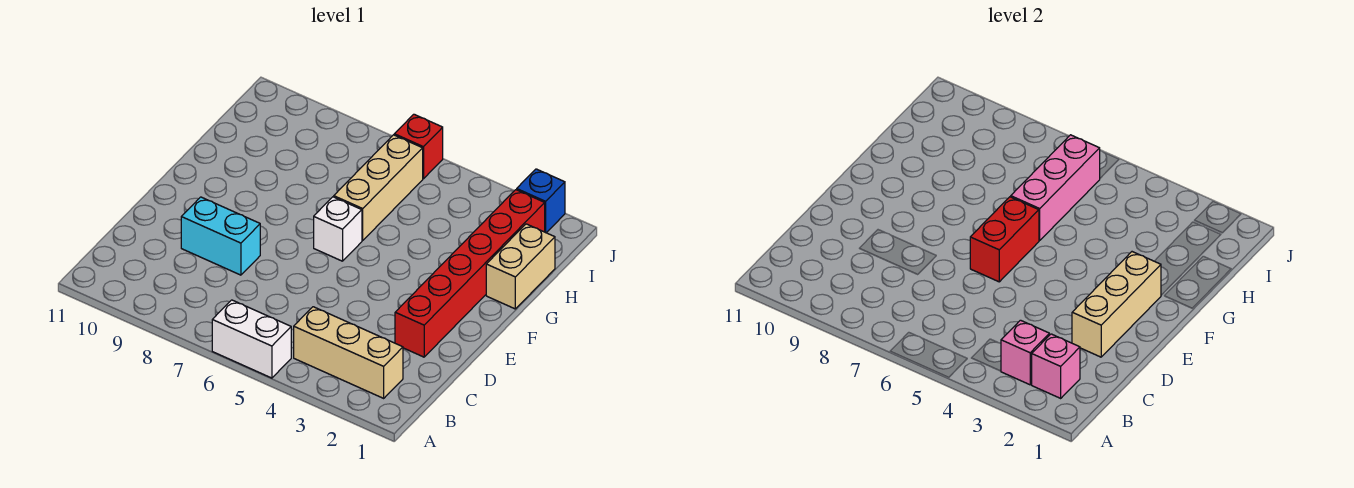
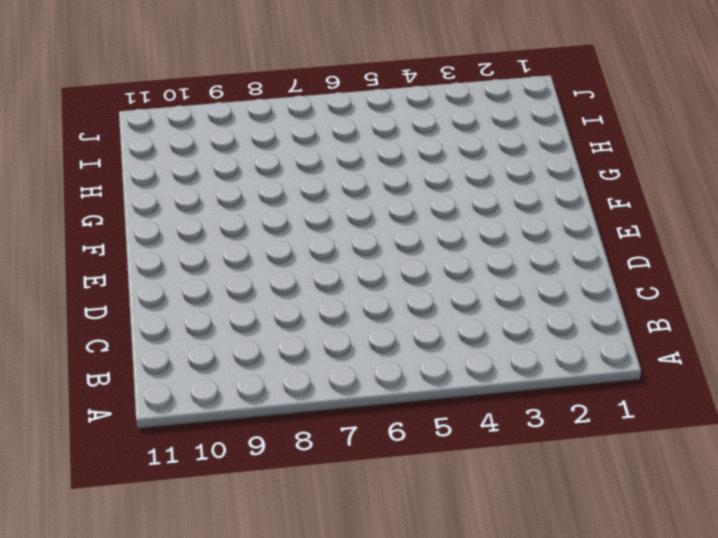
none -> white brick A5:A6 level 1
none -> tan brick B2:B4 level 1
none -> red brick D2:I2 level 1

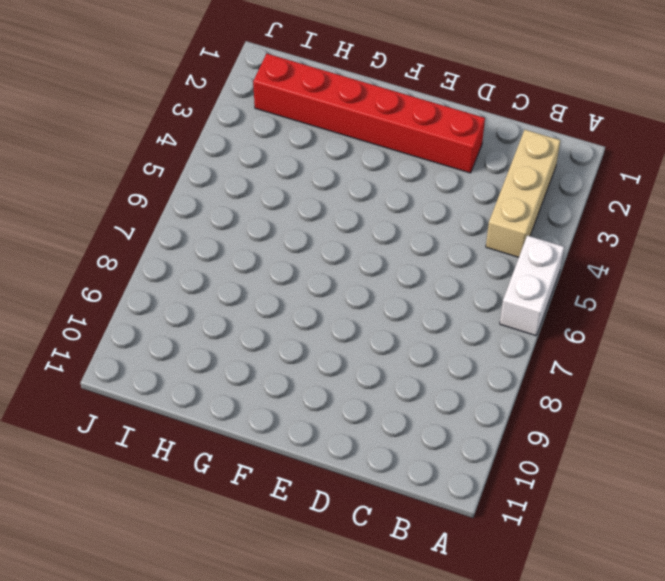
none -> cyan brick D8:D9 level 1
none -> white brick F6 level 1
none -> tan brick G1:H1 level 1

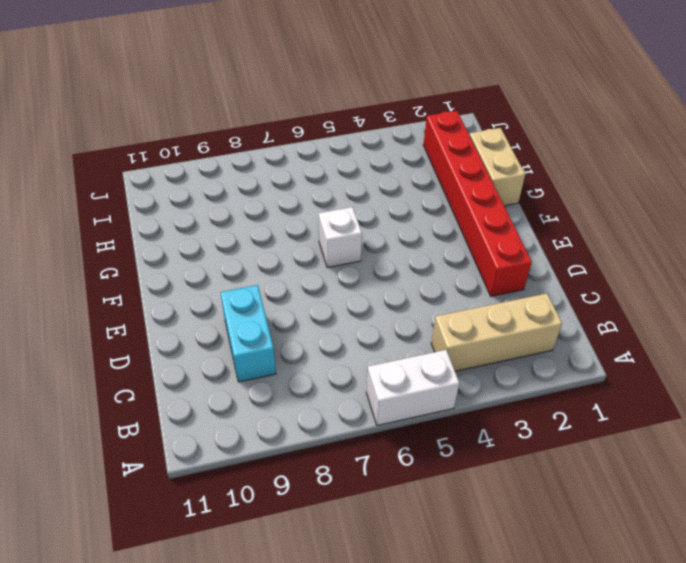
cyan brick C9:D9 level 1 -> cyan brick D8:D9 level 1
none -> tan brick G6:I6 level 1
none -> blue brick J2 level 1
none -> red brick J6 level 1

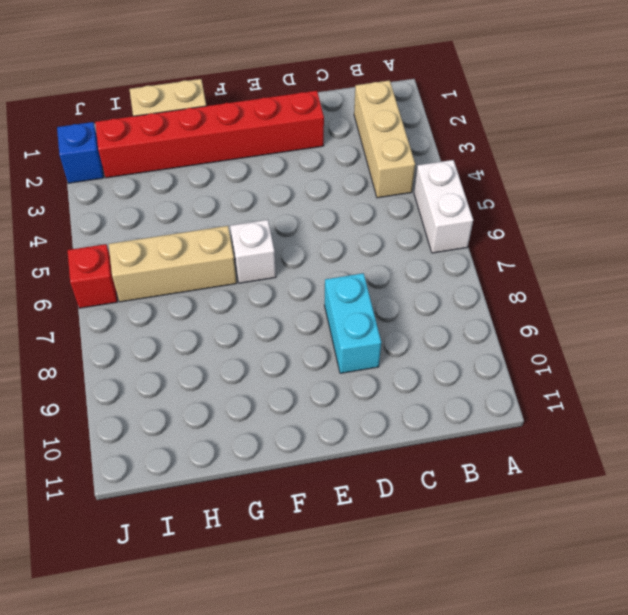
none -> pink brick B2 level 2
none -> pink brick B3 level 2
none -> tan brick D2:F2 level 2

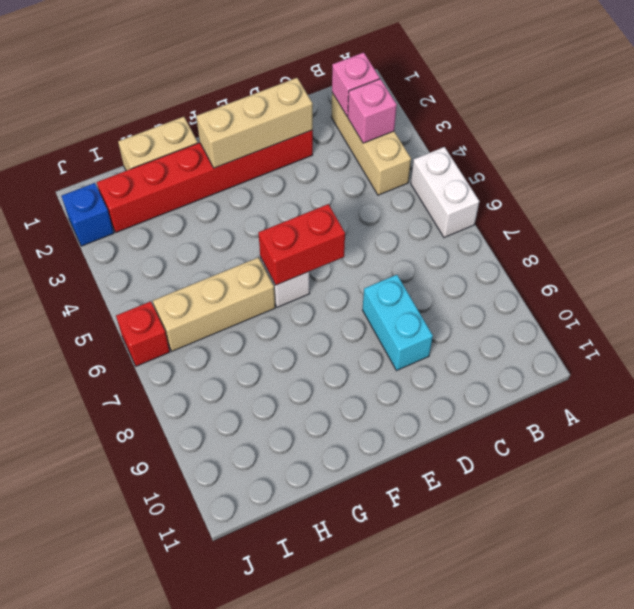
none -> pink brick G6:I6 level 2

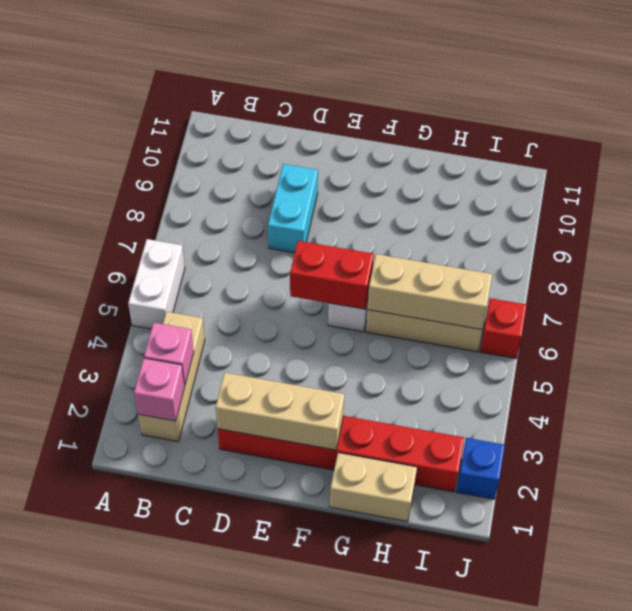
tan brick G6:I6 level 2 -> pink brick G6:I6 level 2

